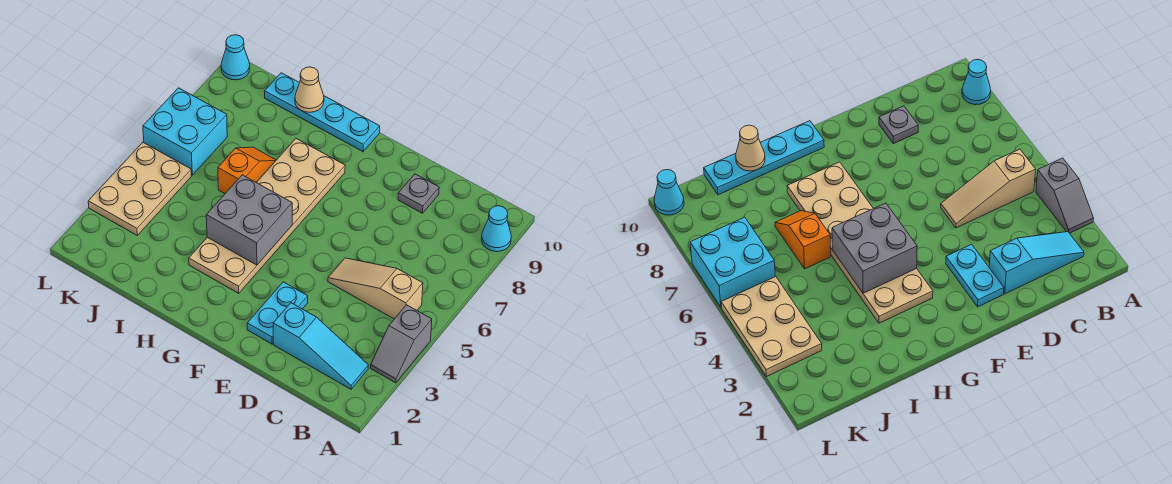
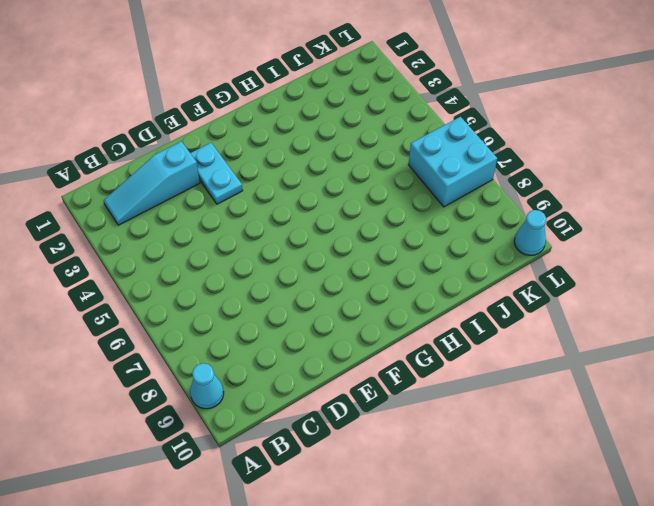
none -> grey slope A3:A4 level 1 top 4
none -> tan slope B5:D5 level 1 top B
none -> grey plate D9 level 1

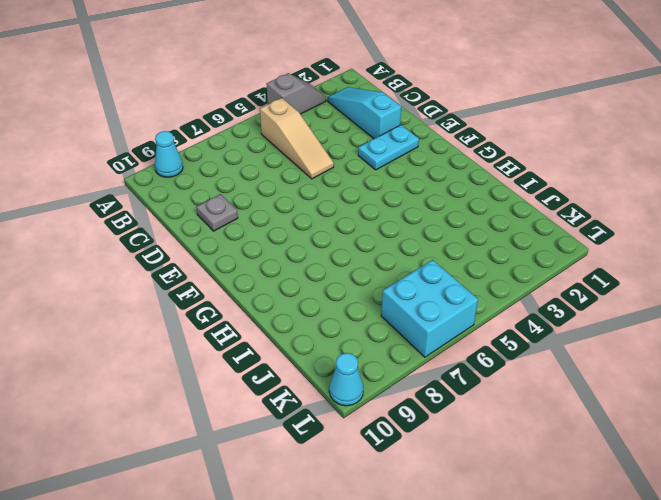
none -> tan plate G3:H8 level 1
none -> cyan plate G10:J10 level 1
none -> orange slope I6:I7 level 1 top 6

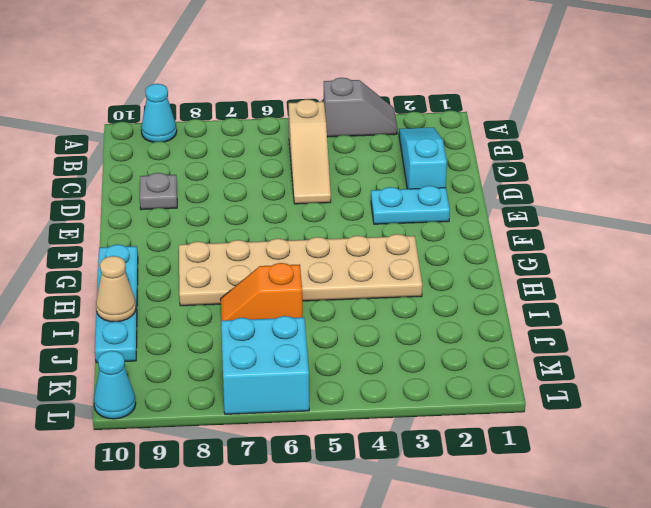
none -> tan plate K3:L5 level 1
none -> grey brick G4:H5 level 2

